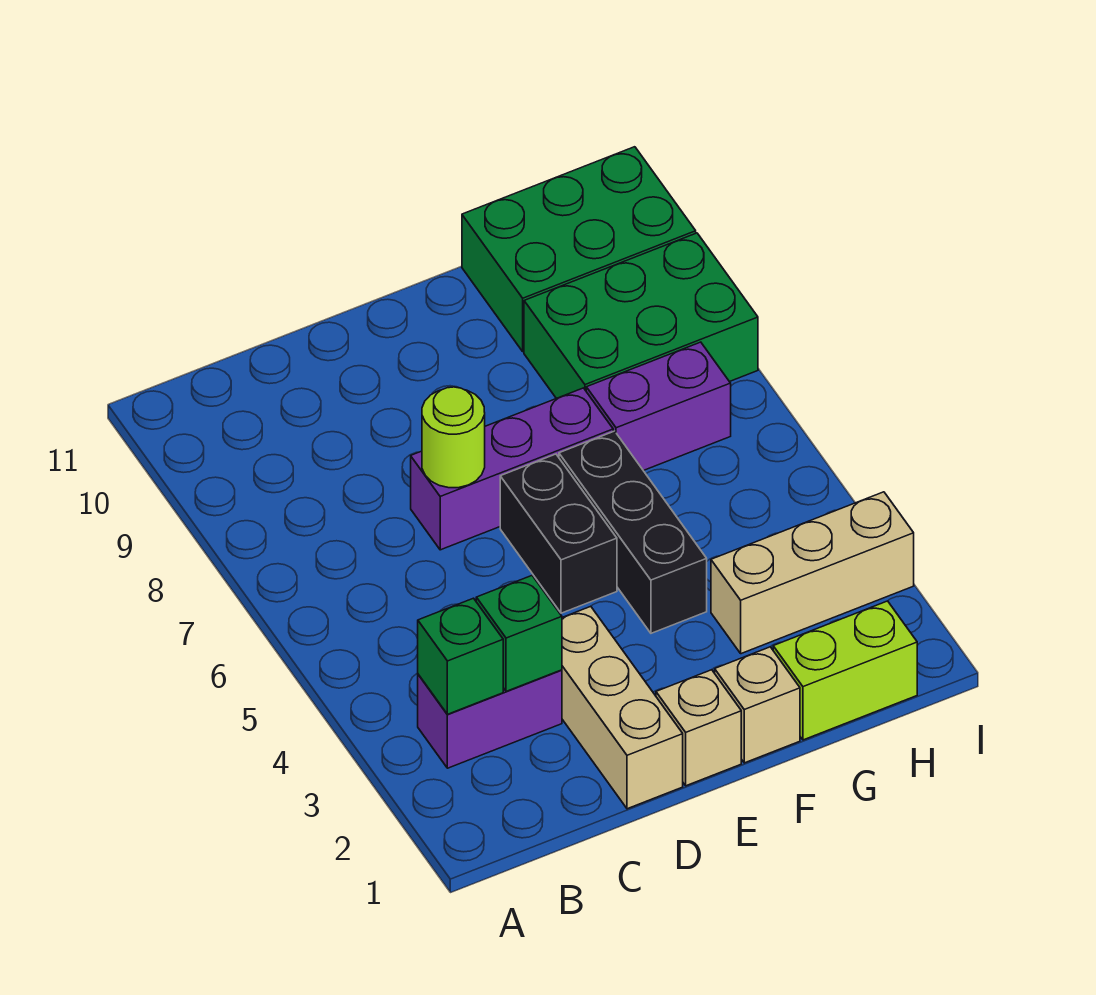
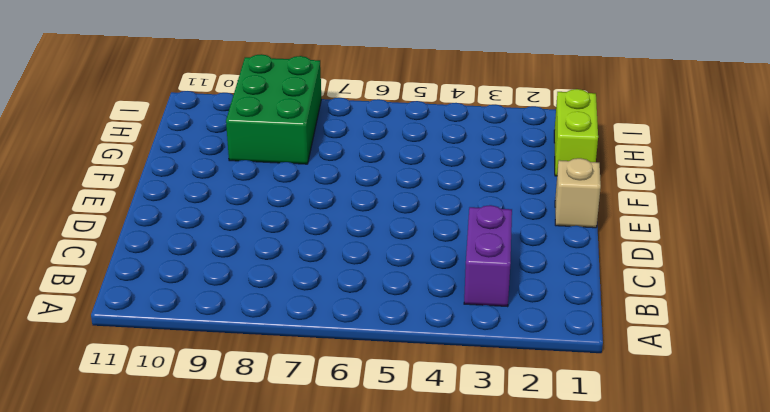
none -> tan brick D1:D3 level 1
none -> purple brick D7:F7 level 1
none -> black brick E5:E6 level 1

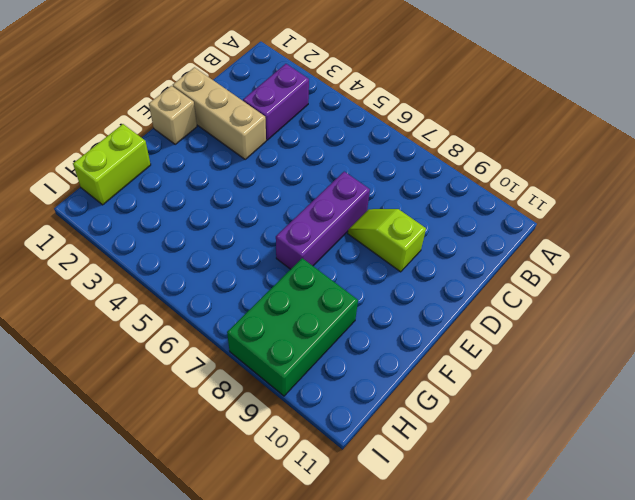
lime slope D8:D9 level 1 top 9 -> none
none -> black brick E5:E6 level 1
none -> tan brick F1 level 1
none -> black brick F4:F6 level 1

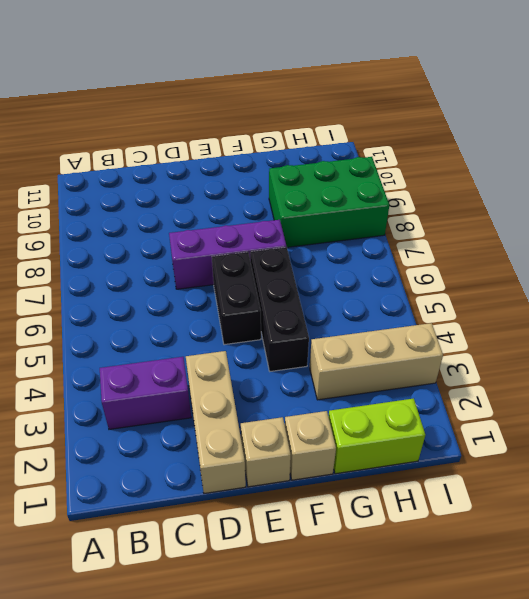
none -> purple brick G7:H7 level 1
none -> green brick G10:I11 level 1
none -> green brick B3 level 2

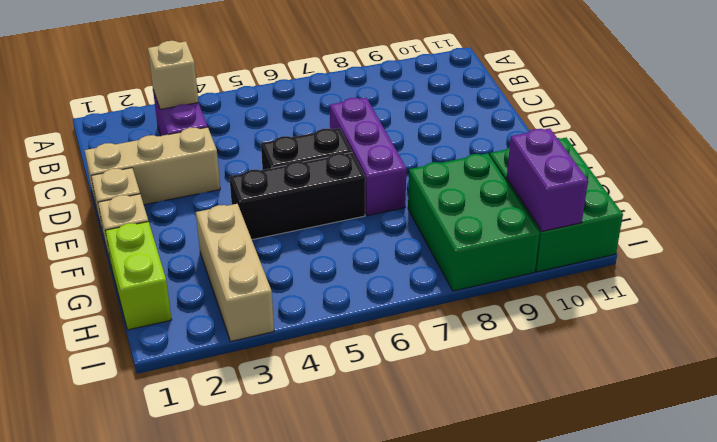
tan brick B3 level 2 -> green brick B3 level 2
purple brick H10:I10 level 2 -> purple brick G7:H7 level 1
none -> green brick C3 level 2
none -> lime round brick D7 level 2

